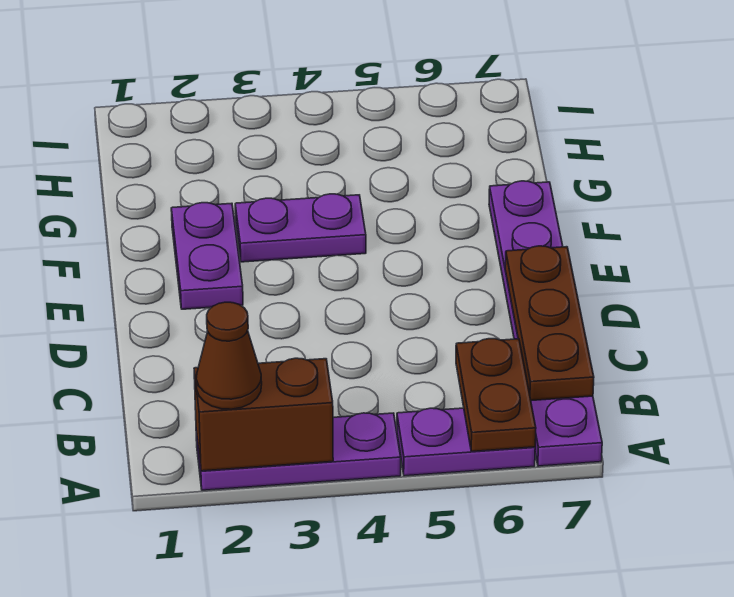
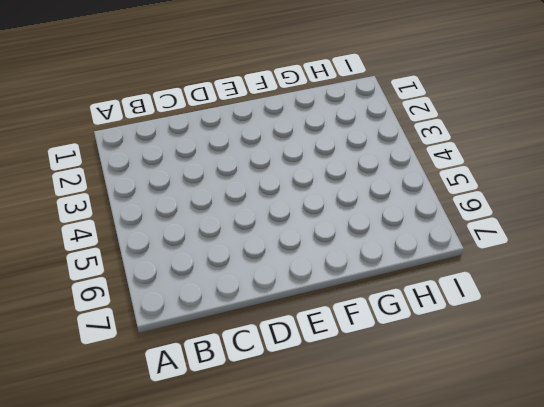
none -> purple plate A2:A4 level 1
none -> purple plate A5:A6 level 1

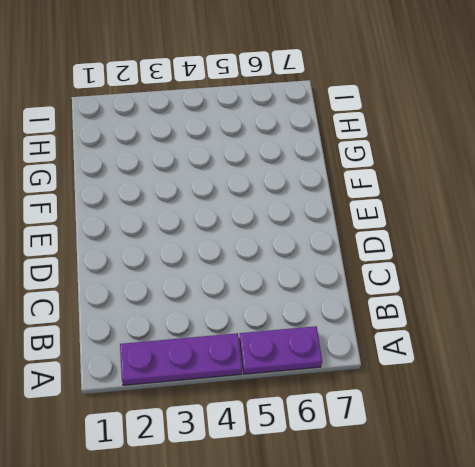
none -> purple plate A7:F7 level 1
none -> purple plate E2:F2 level 1

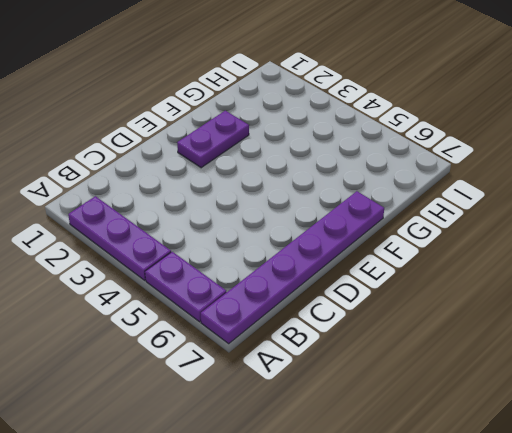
none -> purple plate F3:F4 level 1
none -> brown brick A2:A3 level 2

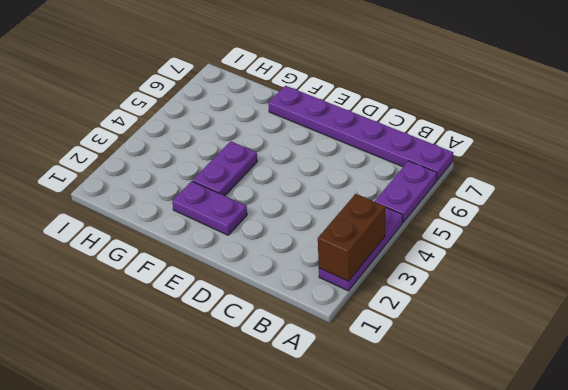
none -> brown plate A6:B6 level 2
none -> brown plate B7:D7 level 2

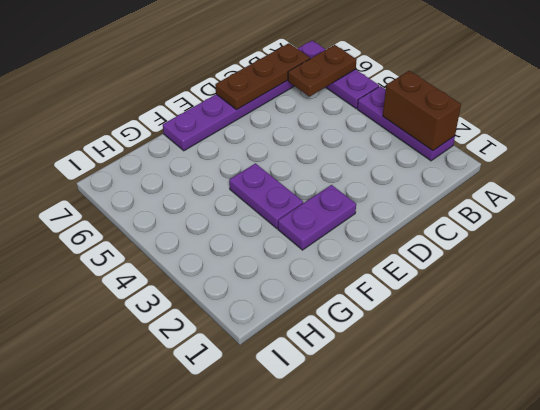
none -> brown cone A2 level 3

